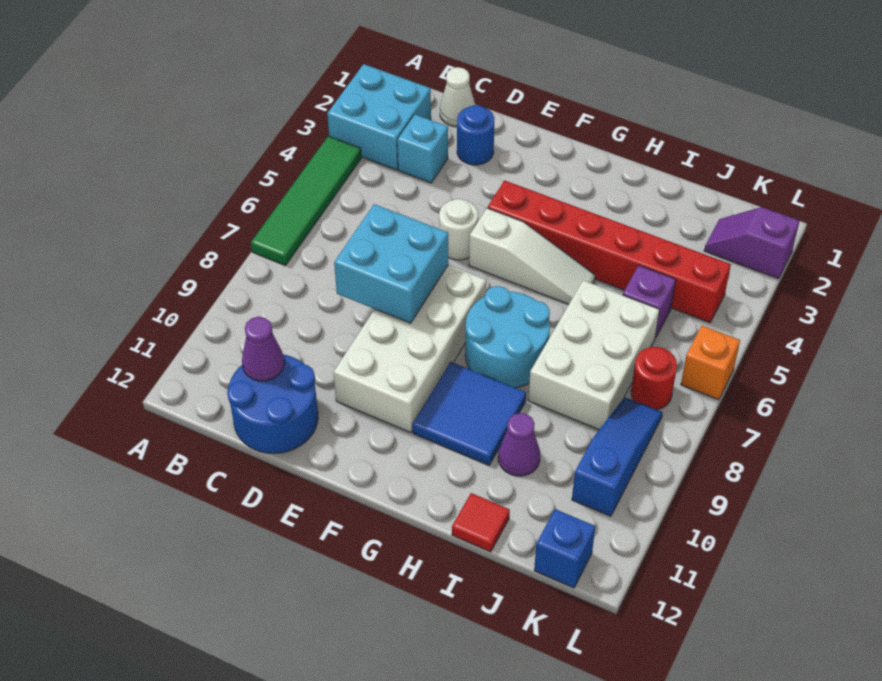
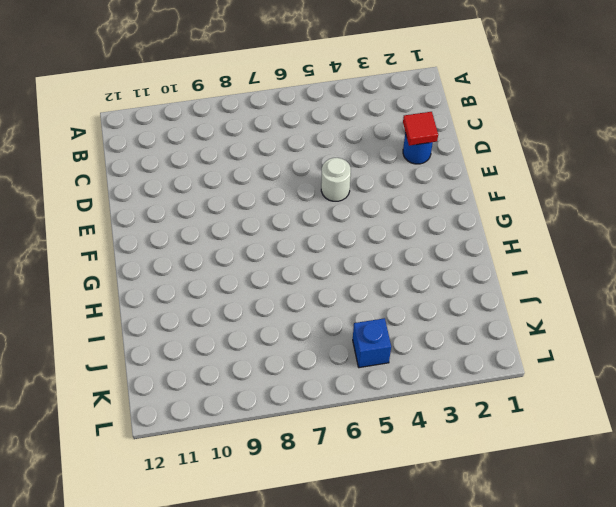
red tile D2 level 2 -> red tile I12 level 1
blue brick K5 level 1 -> blue brick K12 level 1
none -> cyan brick A2:B3 level 1
none -> green tile A4:A7 level 1
none -> white cone C1 level 1

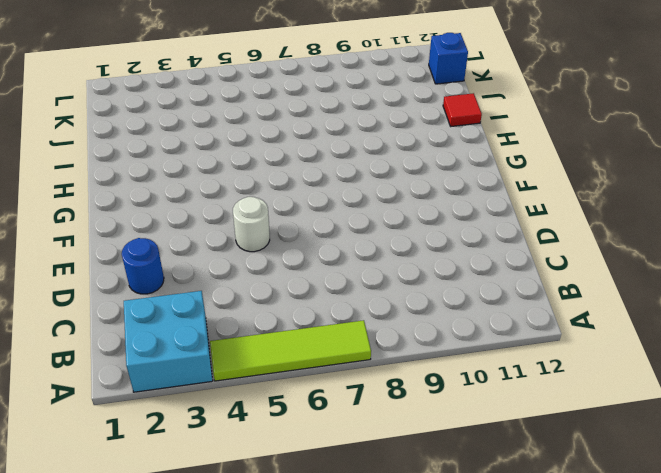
lime tile A4:A7 level 1 -> green tile A4:A7 level 1
none -> white cone C1 level 1
none -> cyan brick C3 level 1
none -> blue round brick C11:D12 level 1

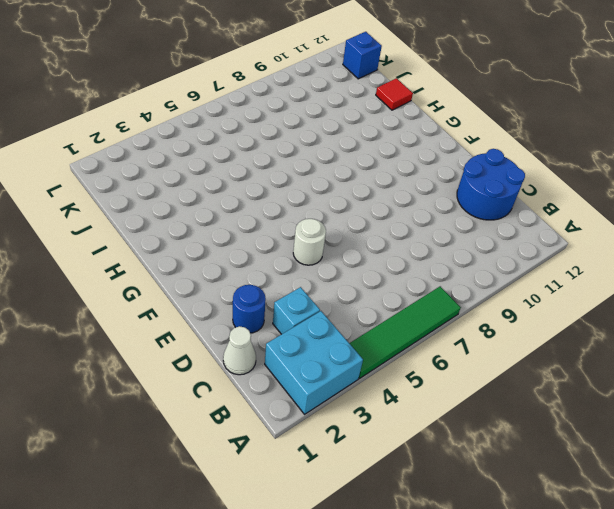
none -> white brick E7:F10 level 1
none -> red brick F4:K4 level 1
none -> white slope F5:H5 level 1 top F

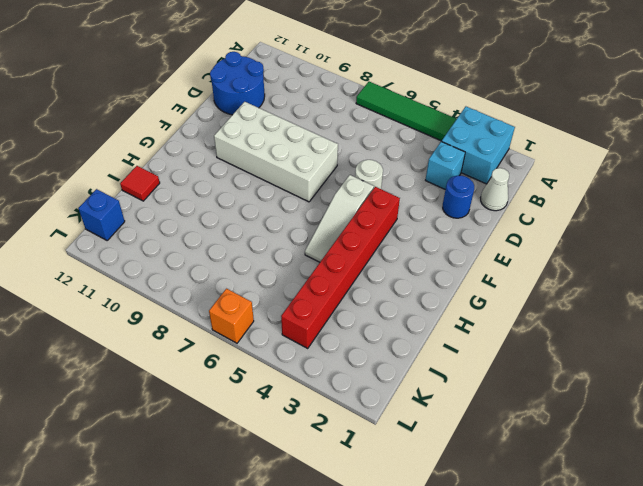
none -> cyan round brick G7:H8 level 1
none -> blue tile G9:H10 level 1
none -> white brick I6:J8 level 1

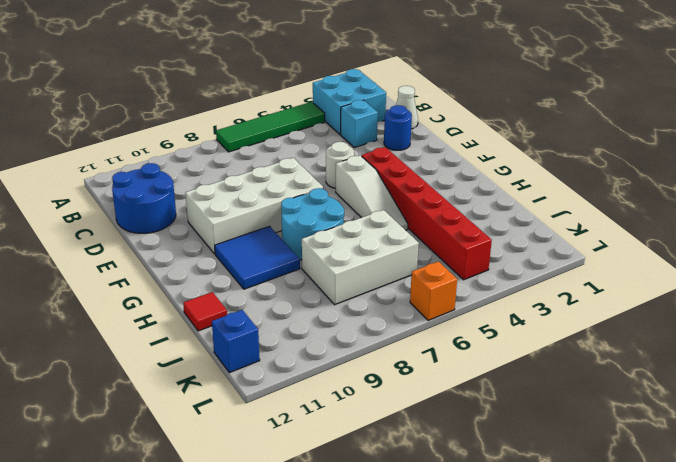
none -> purple cone I10 level 1
none -> purple brick J5 level 1
none -> purple slope K2:L2 level 1 top L

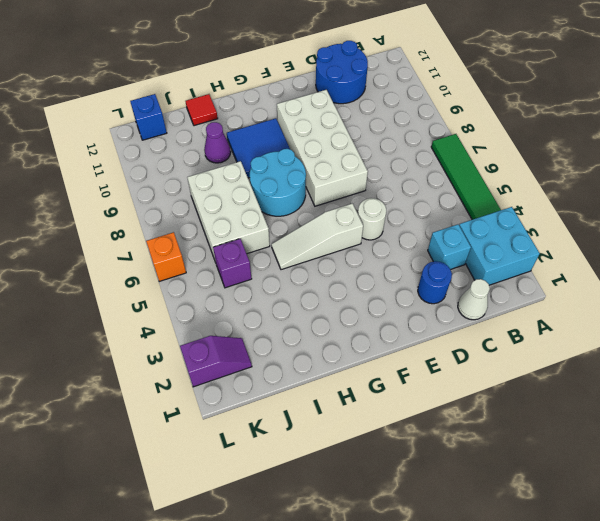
none -> red brick F4:K4 level 1
none -> red round brick K7 level 1
none -> blue slope K8:K10 level 1 top 10

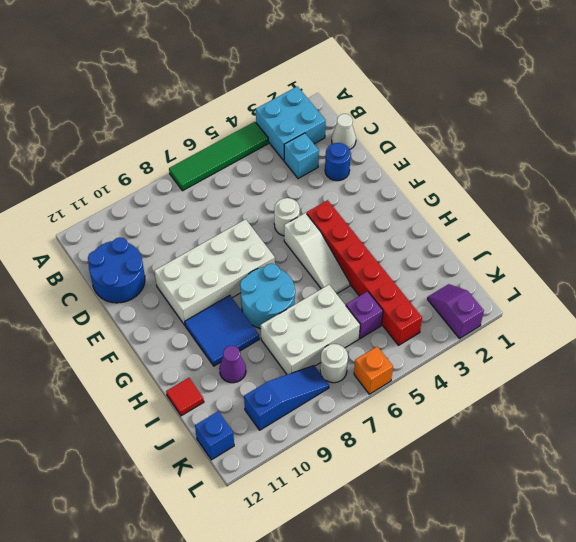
white round brick K7 level 1 -> red round brick K7 level 1
none -> purple cone C11 level 2
none -> cyan brick D7:E8 level 2

